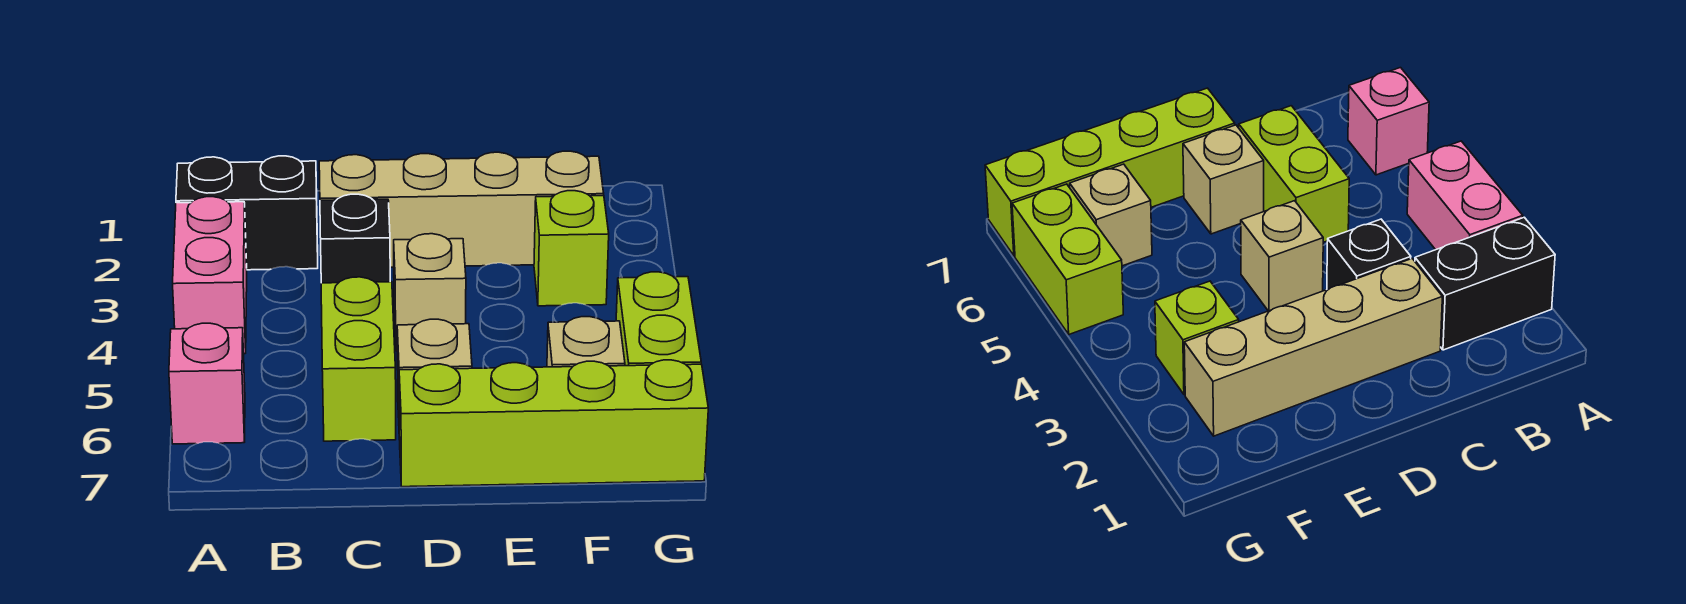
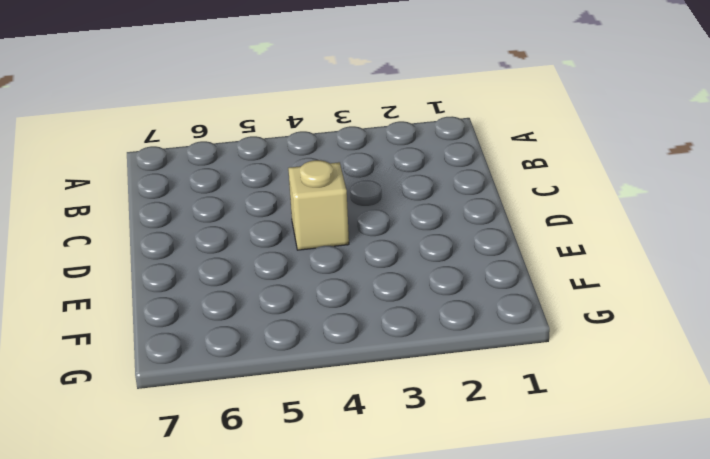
none -> black brick A2:B2 level 1
none -> pink brick A3:A4 level 1
none -> pink brick A6 level 1

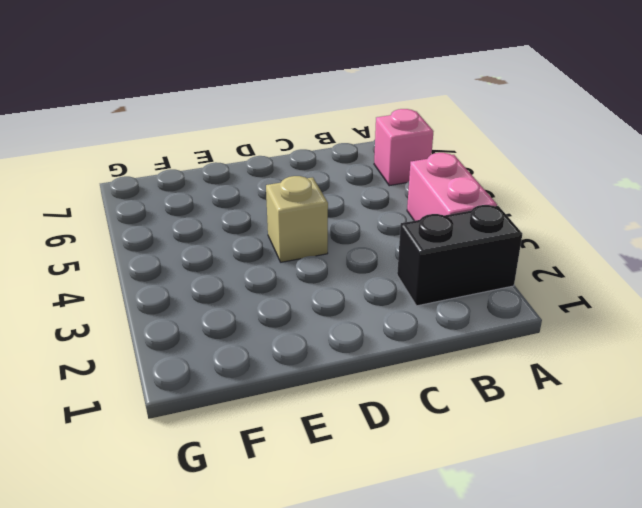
none -> tan brick C2:F2 level 1
none -> black brick C3 level 1
none -> lime brick C5:C6 level 1

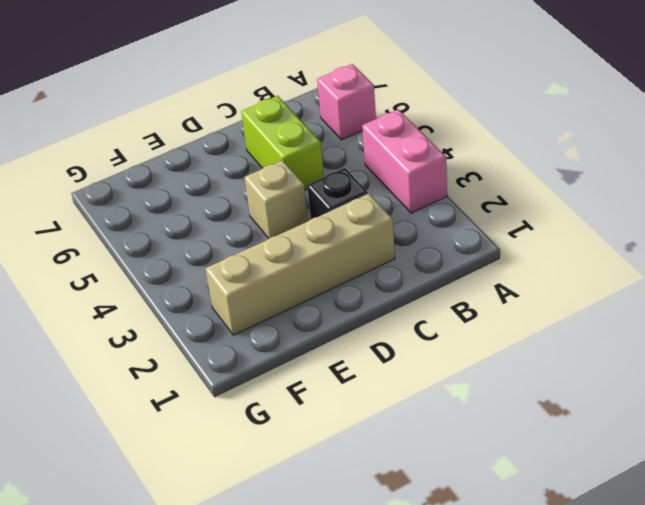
none -> black brick A2:B2 level 1
none -> tan brick D6 level 1
none -> lime brick D7:G7 level 1

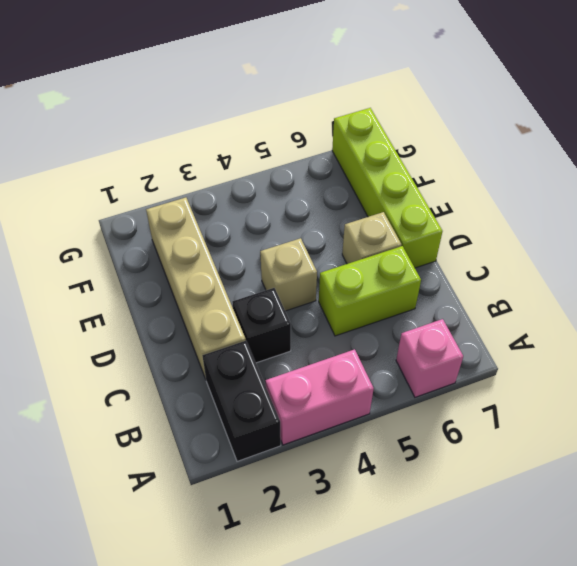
none -> lime brick F3 level 1
none -> tan brick F6 level 1
none -> lime brick G5:G6 level 1

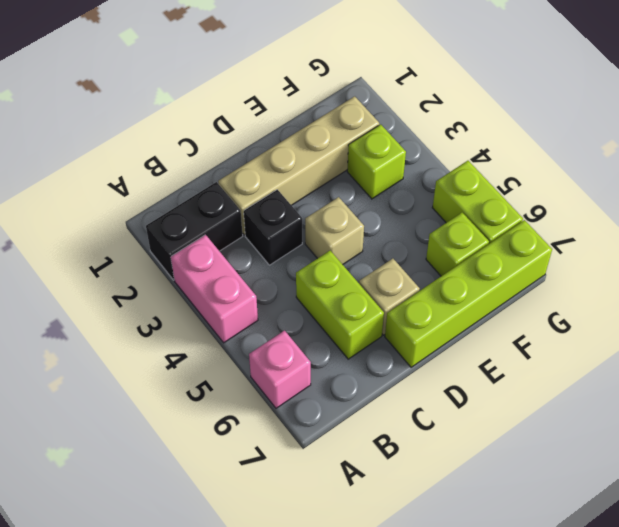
lime brick F6 level 1 -> tan brick F6 level 1

